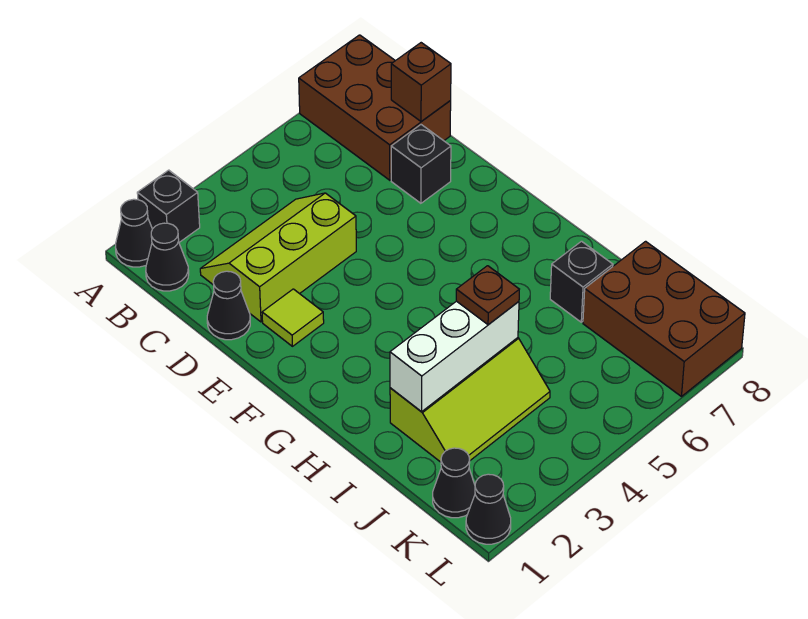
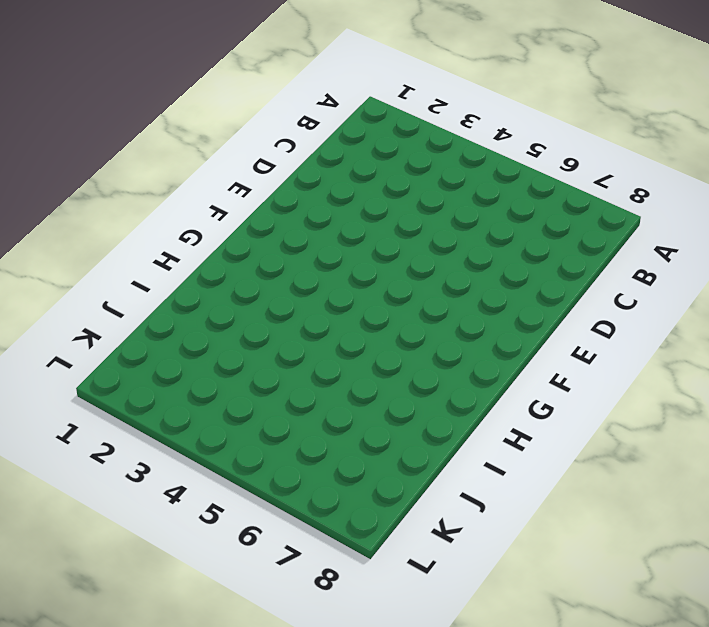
none -> black cone A1 level 1
none -> black brick A2 level 1
none -> brown brick A7:C8 level 1

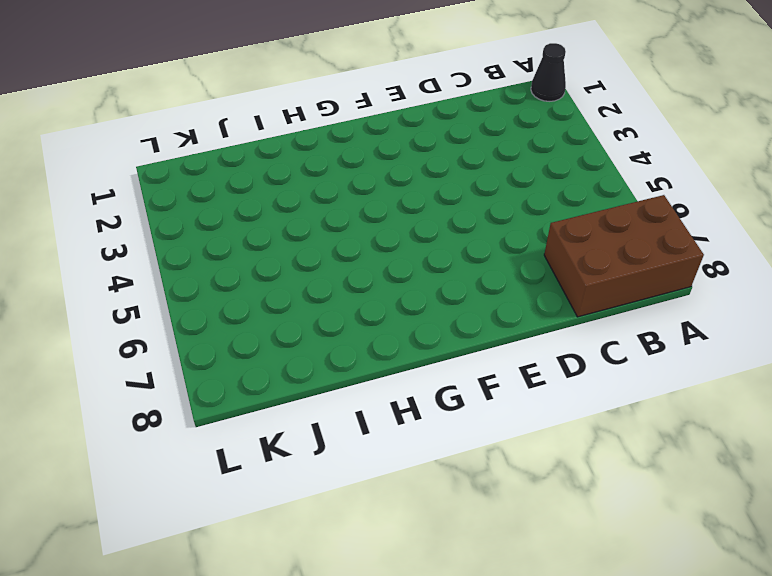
none -> black brick A2 level 1
none -> black cone B1 level 1
none -> lime slope C2:D4 level 1 top D

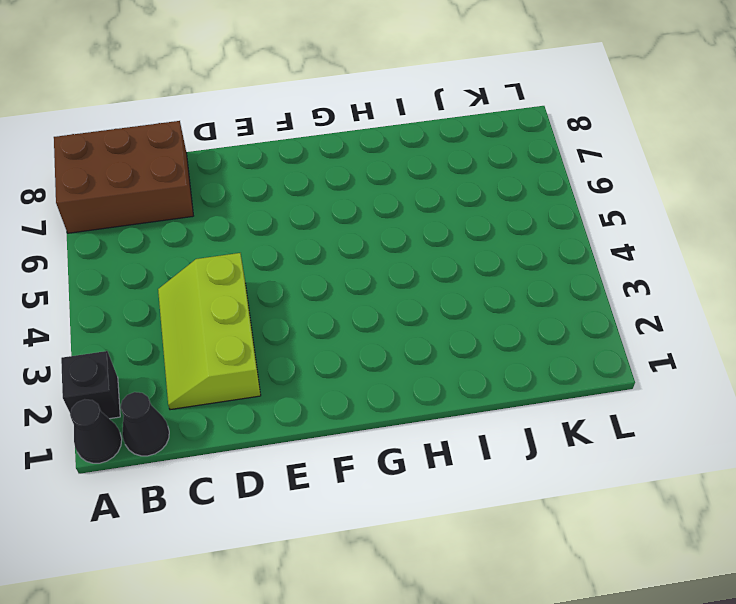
none -> black cone D1 level 1
none -> black brick D7 level 1
none -> lime tile E2 level 1

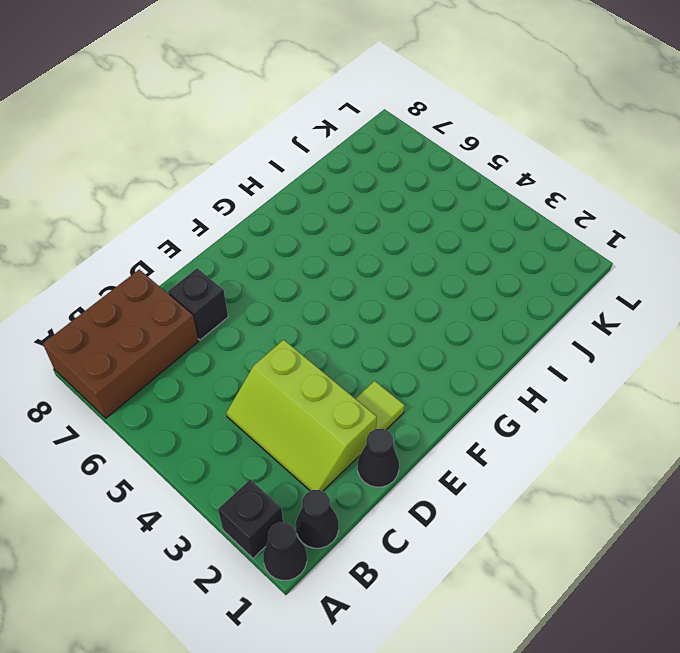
none -> lime slope I2:J4 level 1 top I
none -> black brick I7 level 1
none -> brown brick J7:L8 level 1

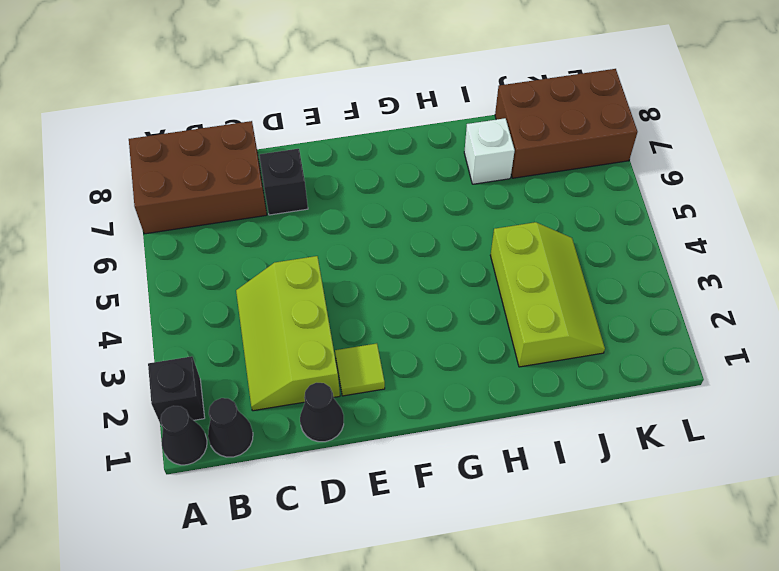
white brick I7 level 1 -> black brick I7 level 1
none -> black cone K1 level 1
none -> black cone L1 level 1
none -> brown brick C8 level 2

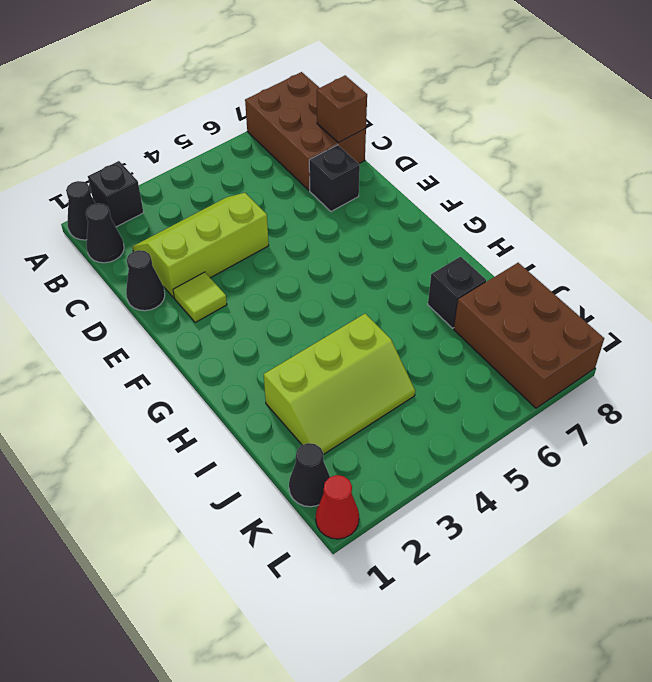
red cone L1 level 1 -> black cone L1 level 1
none -> white brick I2:I4 level 2
none -> brown plate I4 level 3

